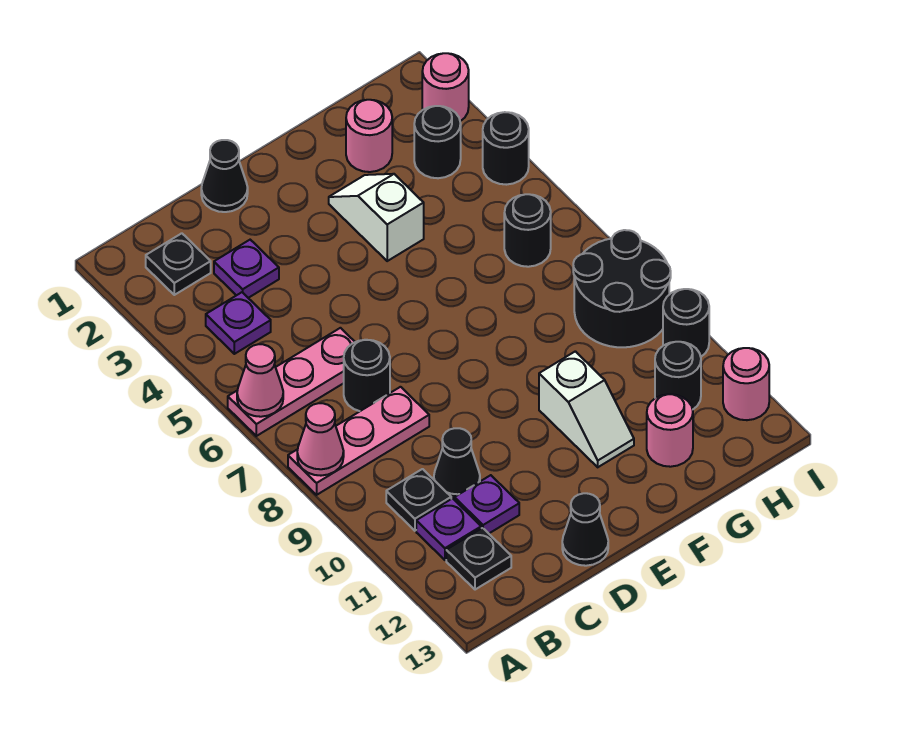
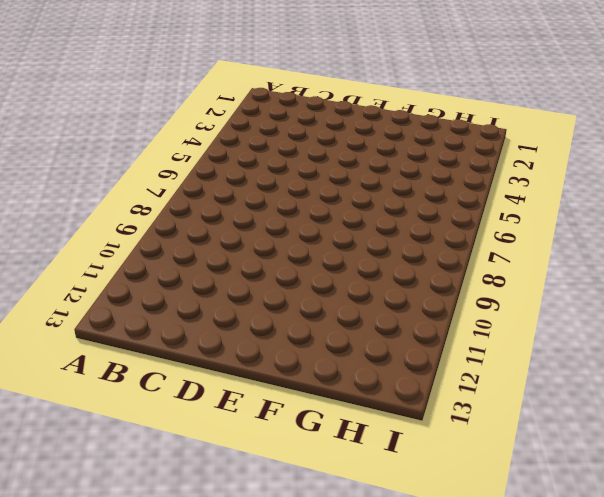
none -> pink plate A6:C6 level 1
none -> pink plate A8:C8 level 1
none -> black plate B2 level 1

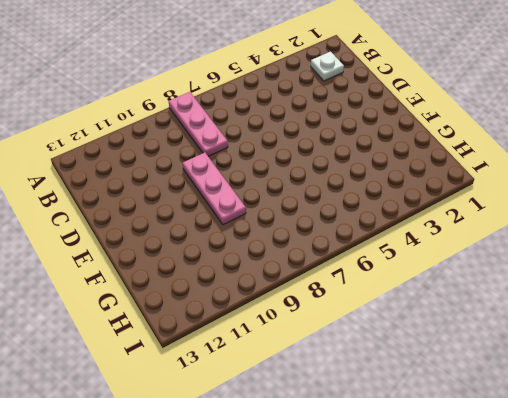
white plate B2 level 1 -> black plate B2 level 1
pink plate D9:F9 level 1 -> pink plate A6:C6 level 1
none -> purple plate B4 level 1
none -> black plate B10 level 1
none -> purple plate B11 level 1

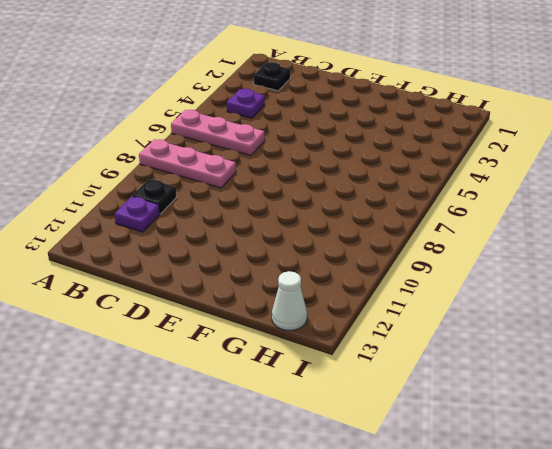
white cone H13 level 1 -> none
none -> black plate B12 level 1
none -> purple plate C3 level 1
none -> black round brick C7 level 1

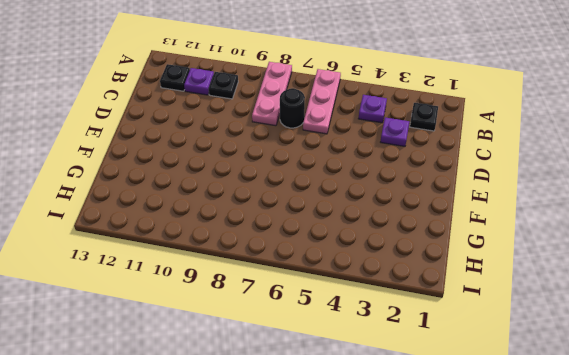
none -> black cone C10 level 1
none -> purple plate C11 level 1
none -> black cone D1 level 1

